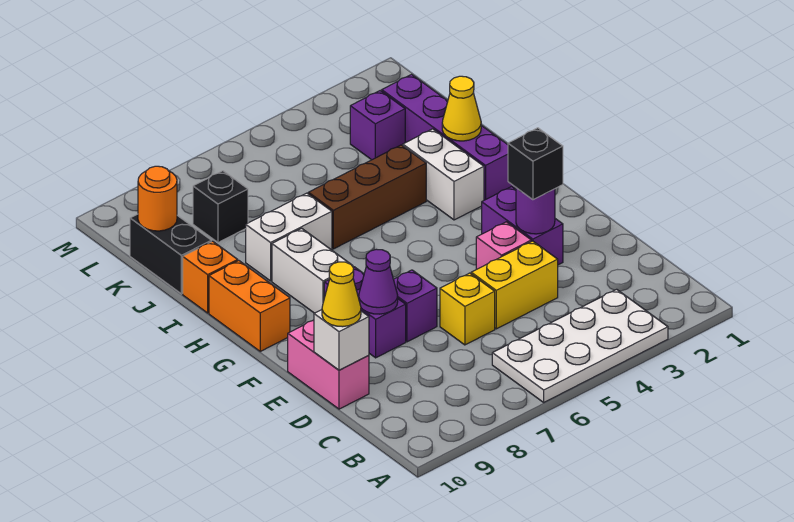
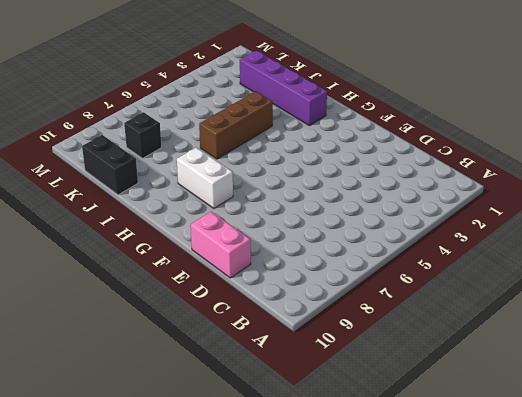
none -> white plate A3:B6 level 1
none -> yellow brick D4:D5 level 1
none -> yellow brick D6 level 1

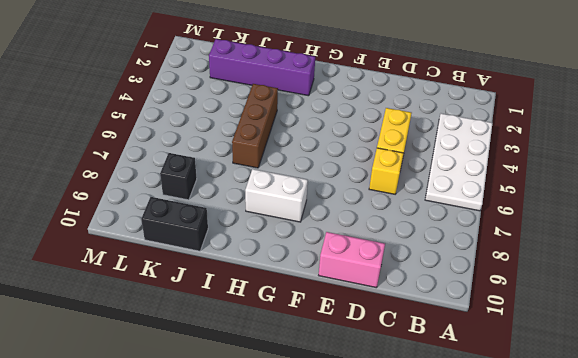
none -> purple brick E3:F3 level 1
none -> pink brick E4 level 1
none -> purple brick E7 level 1

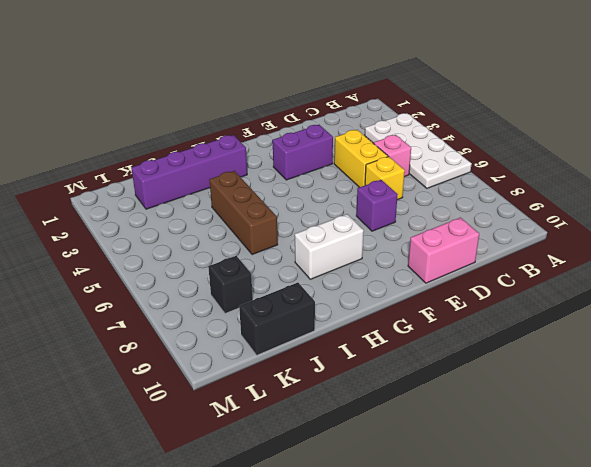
pink brick C5 level 1 -> pink brick E4 level 1
none -> purple brick E8:F8 level 1
none -> orange brick G10:H10 level 1
none -> white brick H3:I3 level 1

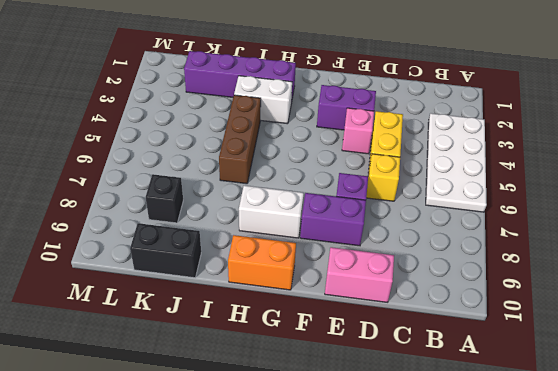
none -> white brick I7:I8 level 1
none -> orange brick I10 level 1
none -> purple brick K3 level 1

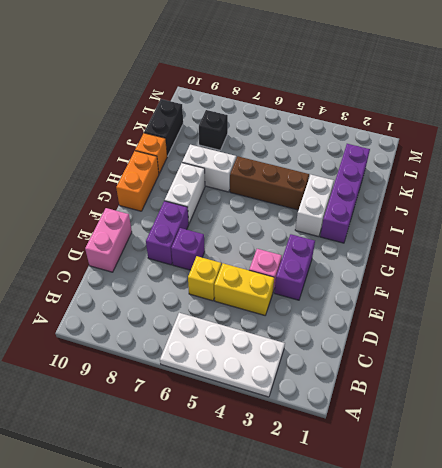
none -> purple brick K3 level 1
none -> white brick D10 level 2
none -> purple round brick E3 level 2

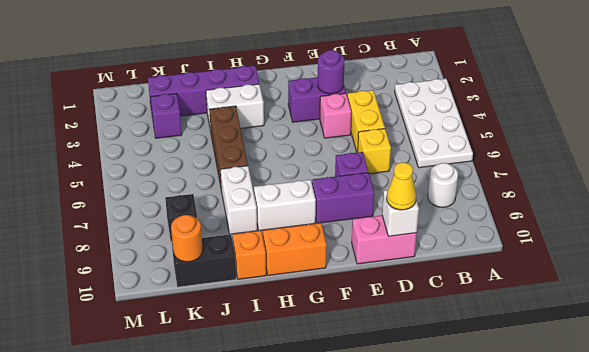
white round brick B8 level 1 -> none
none -> purple cone E8 level 2
none -> yellow cone I2 level 2
none -> black brick E3 level 3

